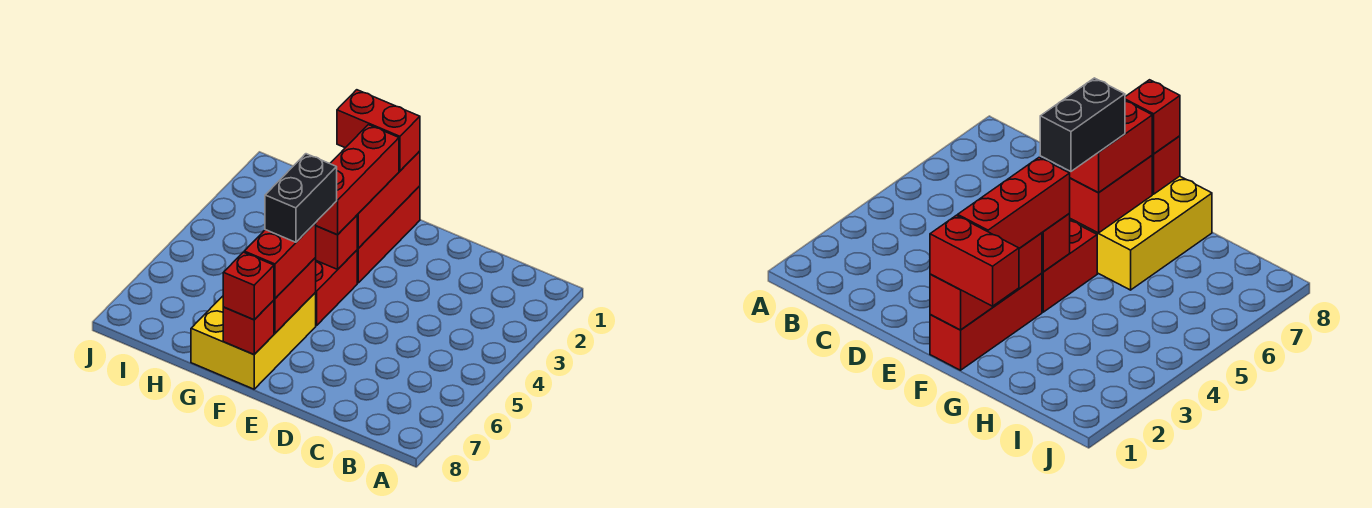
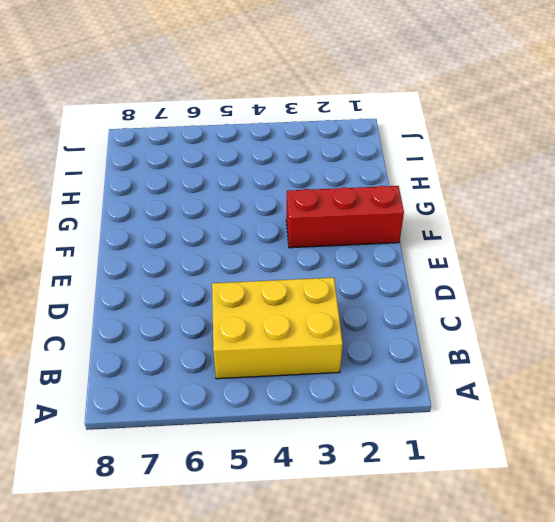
yellow brick B3:C5 level 1 -> yellow brick F6:G8 level 1
none -> red brick F4:F5 level 1
none -> red brick F1:F3 level 2
none -> red brick F4 level 2

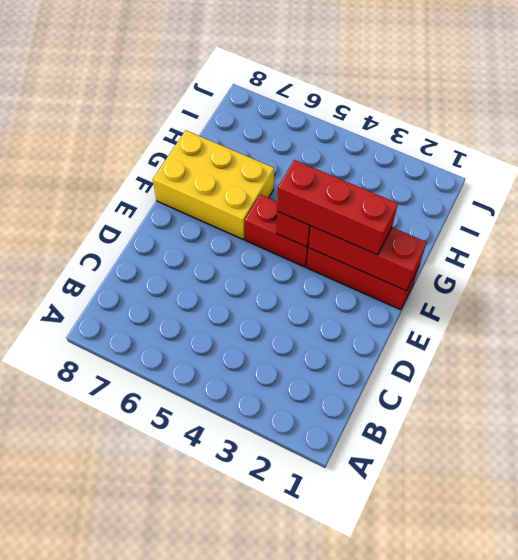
none -> red brick F6:F7 level 2
none -> red brick F8 level 2
none -> red brick F1:G1 level 3

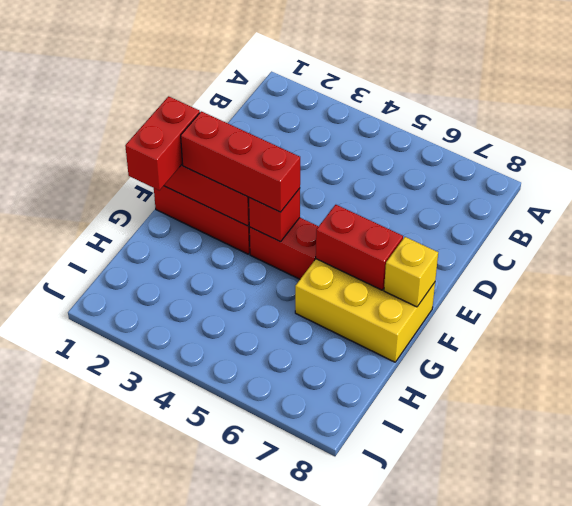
yellow brick F8 level 2 -> red brick F8 level 2
none -> red brick F6:F7 level 3
none -> red brick F8 level 3
none -> black brick F5:F6 level 4

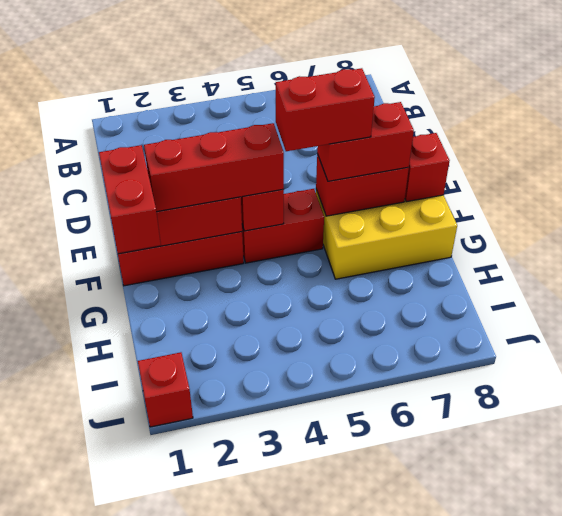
red brick F5:F6 level 4 -> black brick F5:F6 level 4
red brick J1 level 1 -> red brick F8 level 3

